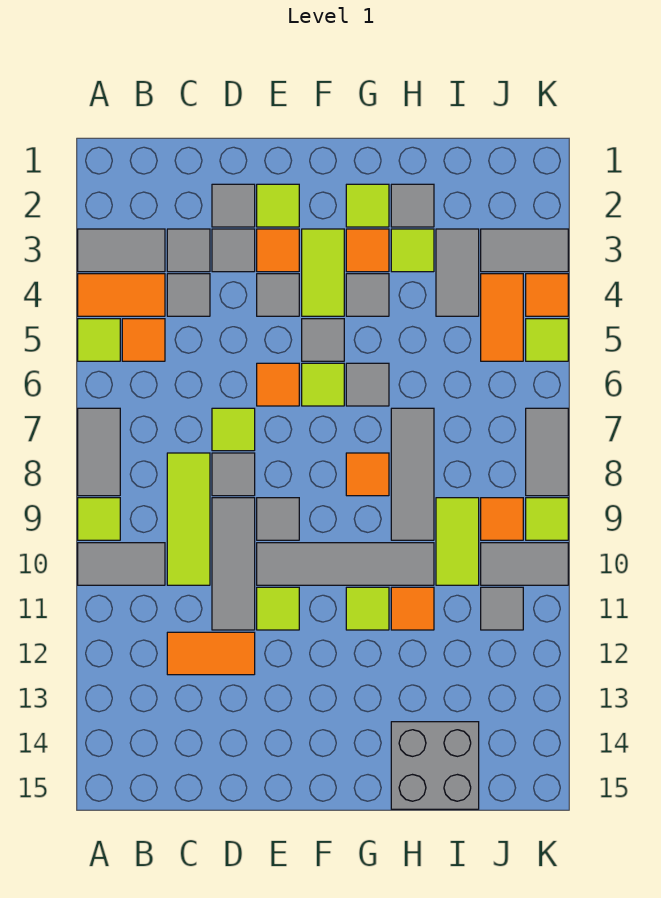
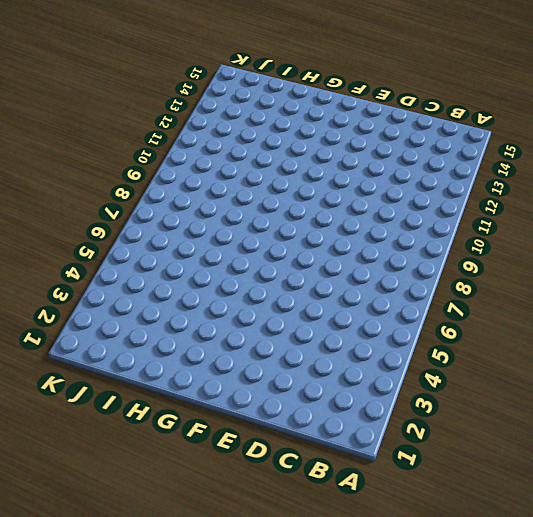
none -> grey tile A3:B3 level 1
none -> orange tile A4:B4 level 1
none -> lime tile A5 level 1
none -> grey tile A7:A8 level 1

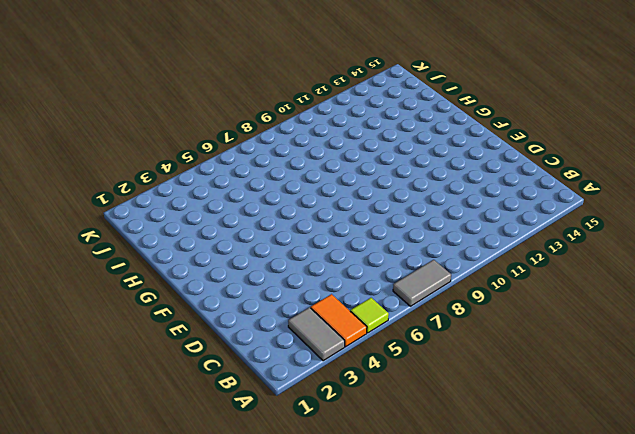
none -> lime tile A9 level 1
none -> grey tile A10:B10 level 1
none -> orange tile B5 level 1
none -> grey tile C3 level 1

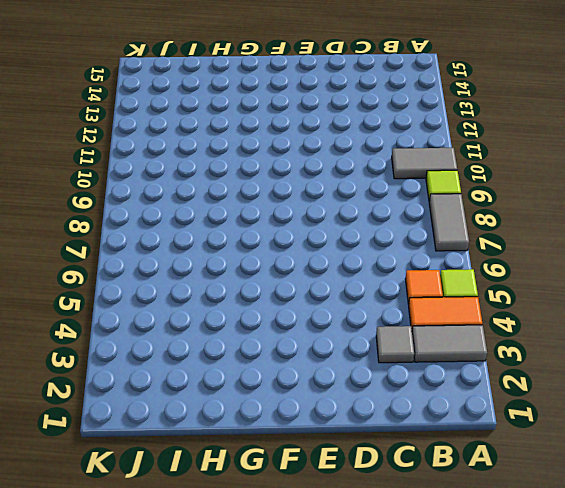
none -> grey tile C4 level 1
none -> lime tile C8:C10 level 1
none -> orange tile C12:D12 level 1
none -> grey tile D2 level 1

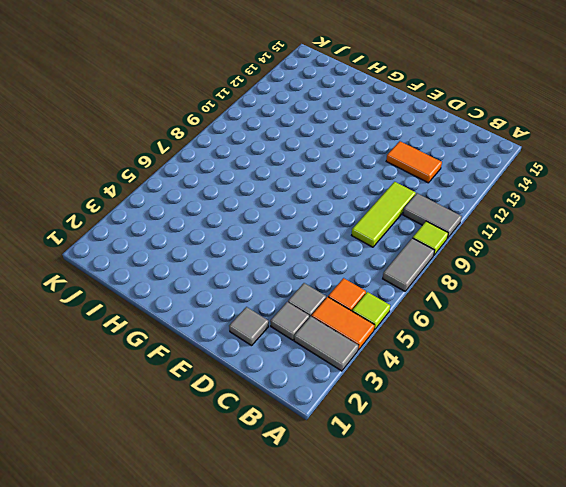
none -> grey tile D3 level 1
none -> lime tile D7 level 1
none -> grey tile D8 level 1
none -> grey tile D9:D11 level 1

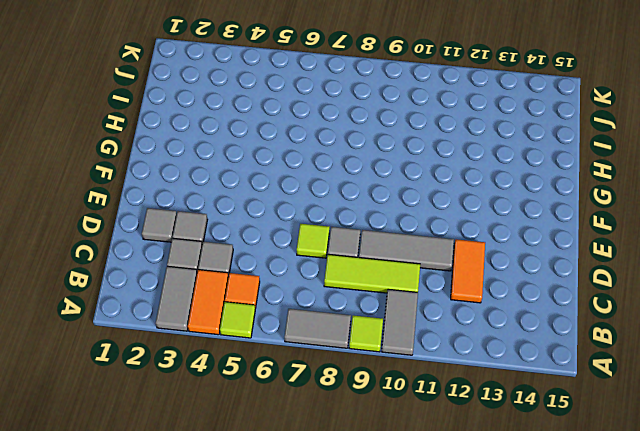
none -> lime tile E2 level 1
none -> orange tile E3 level 1
none -> grey tile E4 level 1
none -> orange tile E6 level 1

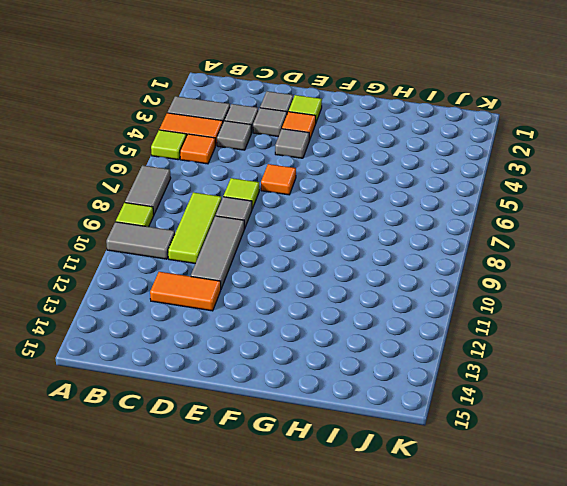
none -> grey tile E9 level 1
none -> grey tile E10:H10 level 1
none -> lime tile E11 level 1
none -> lime tile F3:F4 level 1

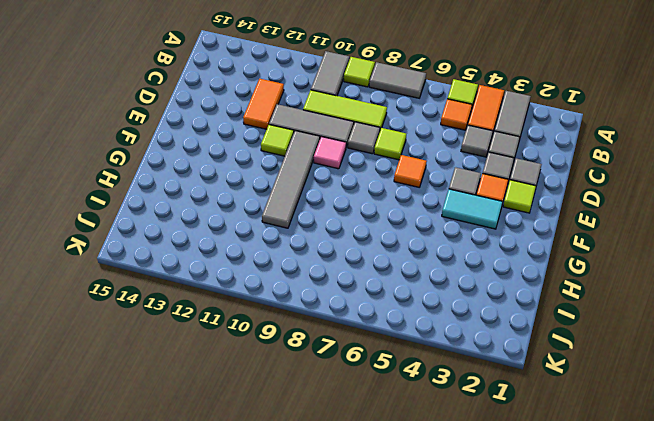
pink tile E9 level 1 -> grey tile E9 level 1
cyan tile F3:F4 level 1 -> lime tile F3:F4 level 1
none -> grey tile F5 level 1
none -> lime tile F6 level 1
none -> lime tile G2 level 1
none -> orange tile G3 level 1

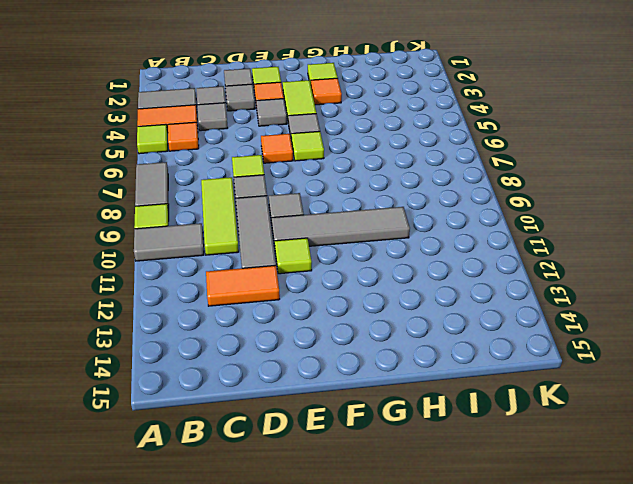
none -> grey tile G4 level 1
none -> grey tile G6 level 1
none -> orange tile G8 level 1
none -> lime tile G11 level 1

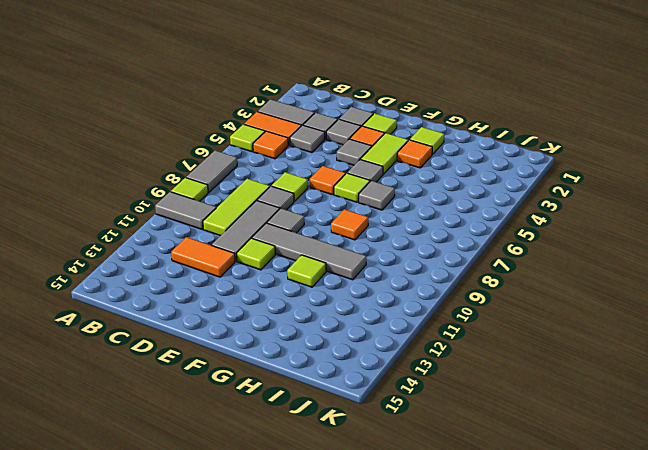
none -> grey tile G4 level 1
none -> grey tile H2 level 1
none -> lime tile H3 level 1
none -> grey tile H7:H9 level 1

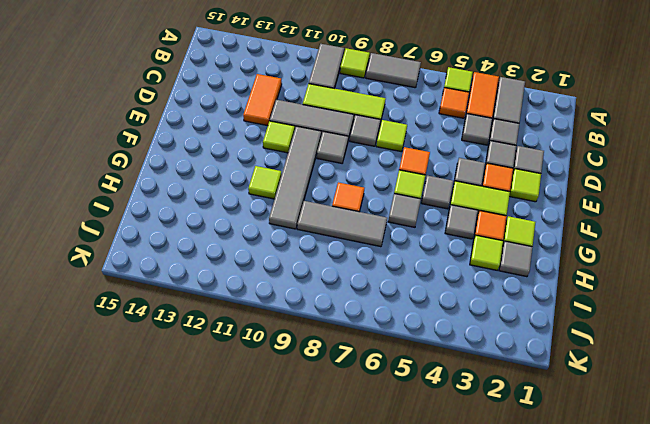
none -> orange tile H11 level 1
none -> grey brick H14:I15 level 1
none -> grey tile I3:I4 level 1
none -> lime tile I9:I10 level 1

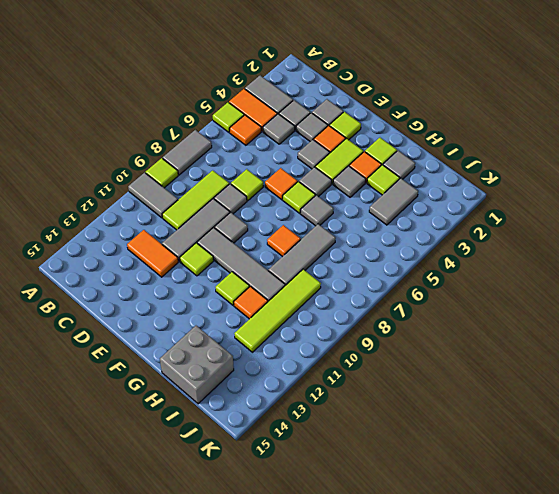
lime tile I9:I12 level 1 -> lime tile I9:I10 level 1
none -> grey tile J3:K3 level 1
none -> orange tile J4:J5 level 1
none -> orange tile J9 level 1
none -> grey tile J10:K10 level 1

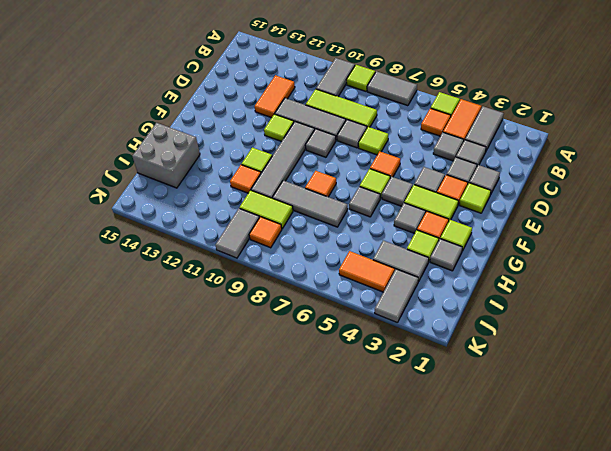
none -> grey tile J11 level 1
none -> orange tile K4 level 1
none -> lime tile K5 level 1
none -> grey tile K7:K8 level 1

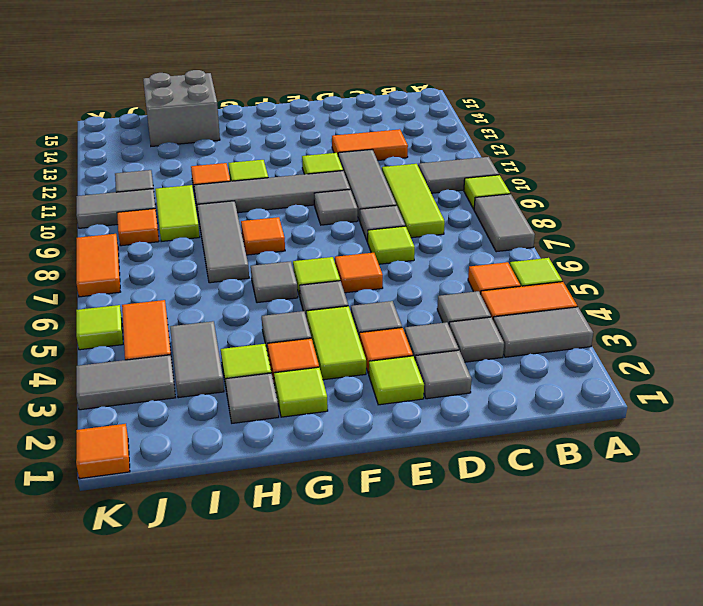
orange tile K1 level 1 -> orange tile K4 level 1
orange tile K7:K8 level 1 -> grey tile K7:K8 level 1
none -> lime tile K9 level 1

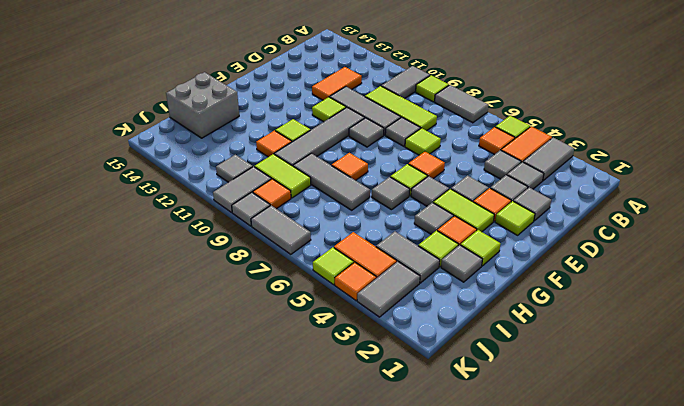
grey tile K9 level 1 -> lime tile K9 level 1

